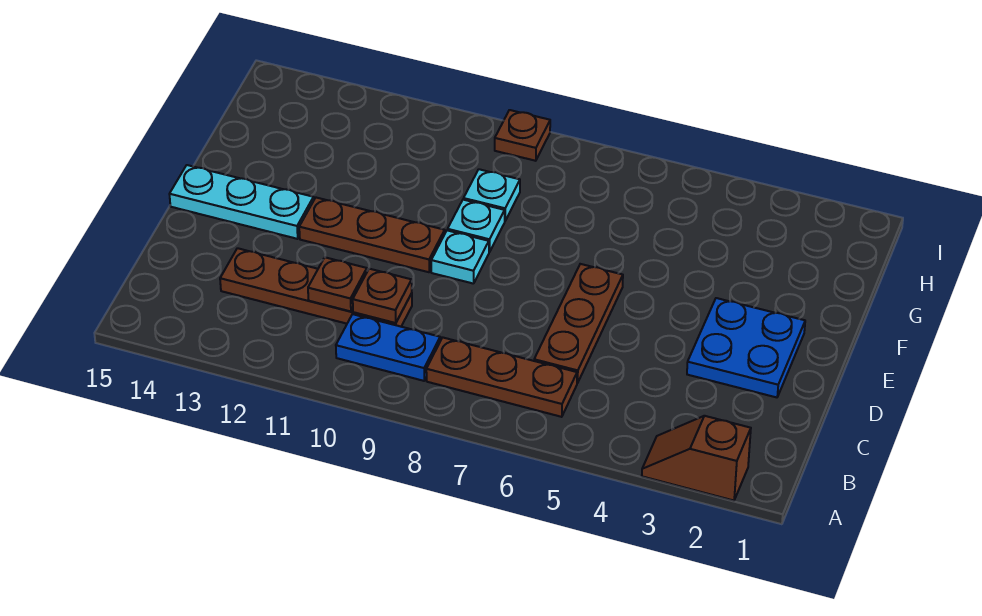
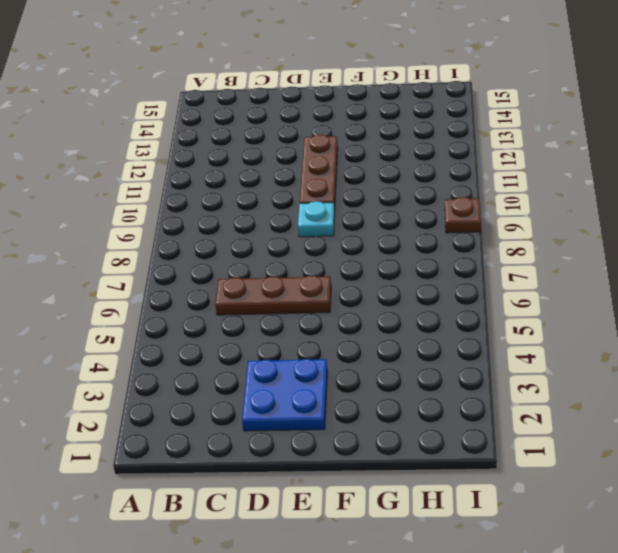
none -> brown slope A2:A3 level 1 top 2
none -> brown plate B6:B8 level 1
none -> blue plate B9:B10 level 1

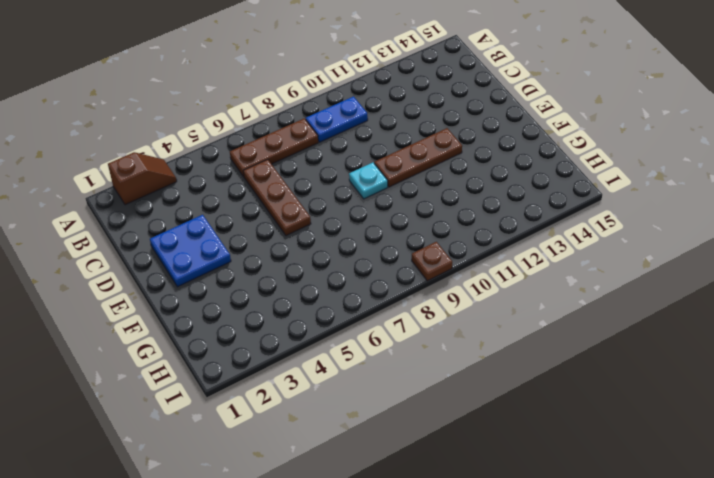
none -> brown plate C10:C13 level 1
none -> cyan plate E13:E15 level 1
none -> cyan plate F9 level 1

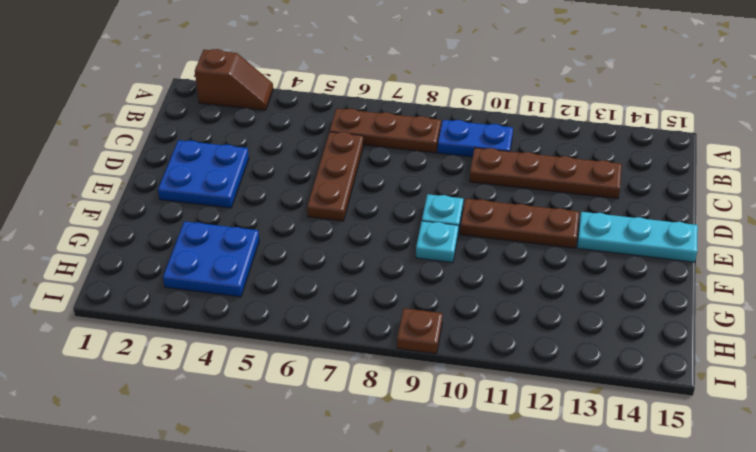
blue plate G3:H4 level 1 -> none
none -> cyan plate G9 level 1
none -> brown plate C10 level 2
none -> brown plate C11 level 2

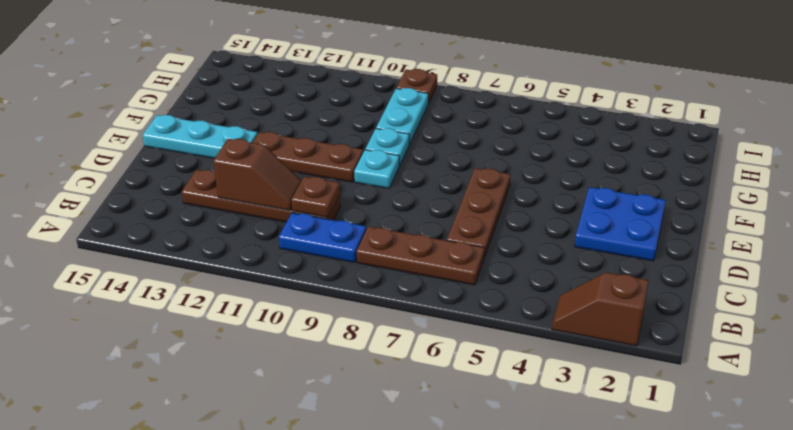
brown slope C11:C12 level 2 top 12 -> brown plate C11 level 2
cyan plate G9:H9 level 1 -> cyan plate G9 level 1

